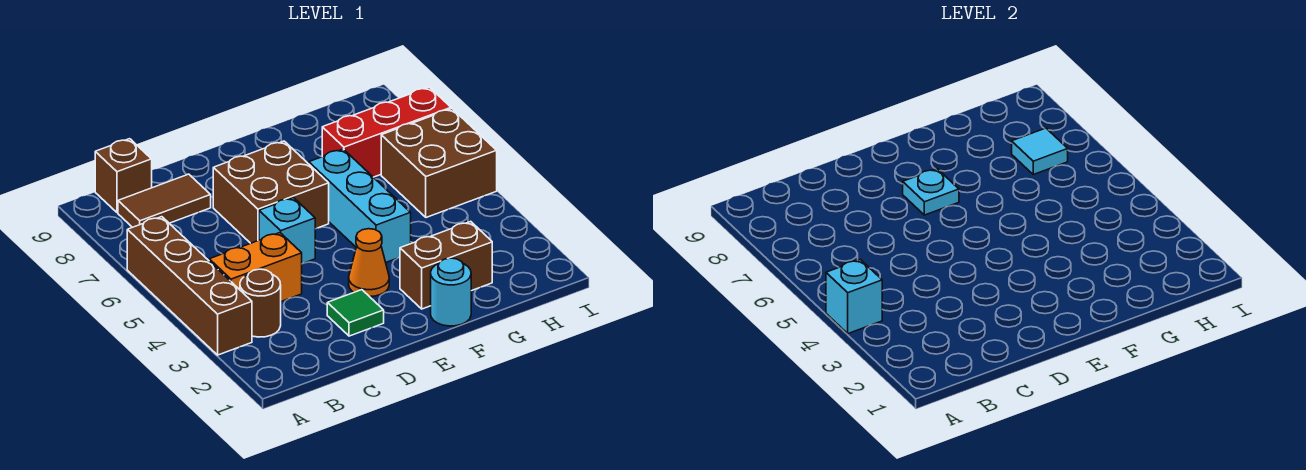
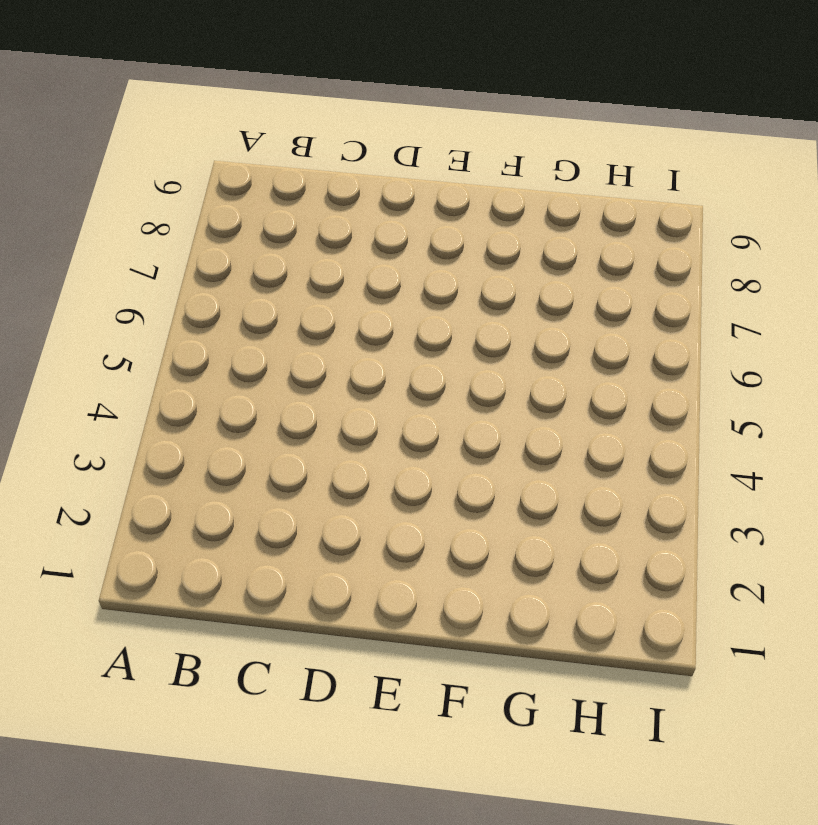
none -> brown brick A3:A6 level 1
none -> brown round brick B3 level 1
none -> orange brick B4:C4 level 1

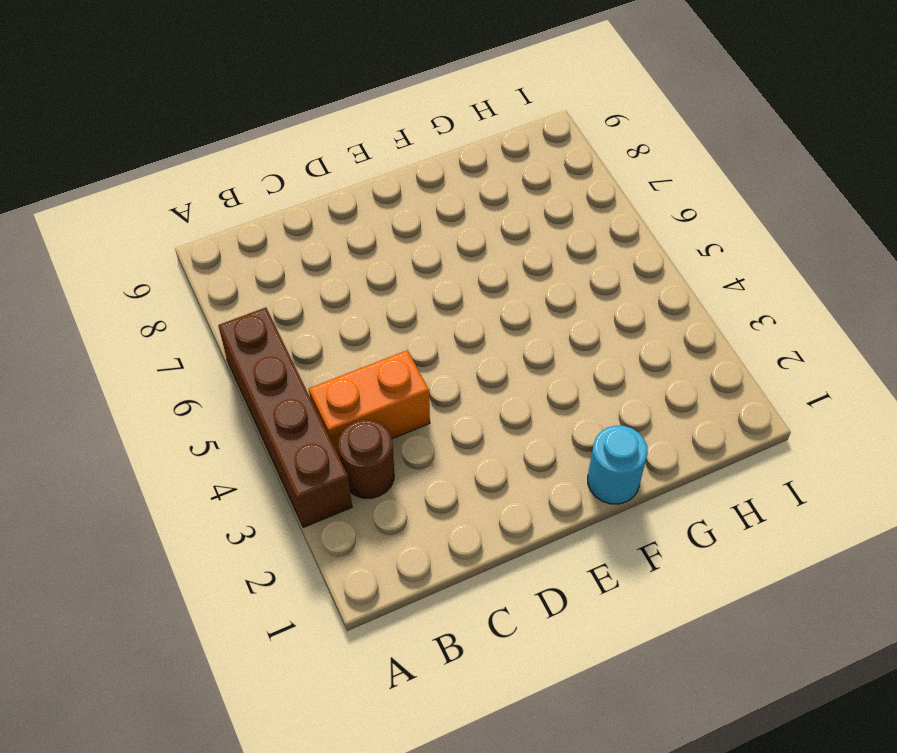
none -> brown tile B8:C8 level 1
none -> brown brick B9 level 1
none -> green tile D2 level 1

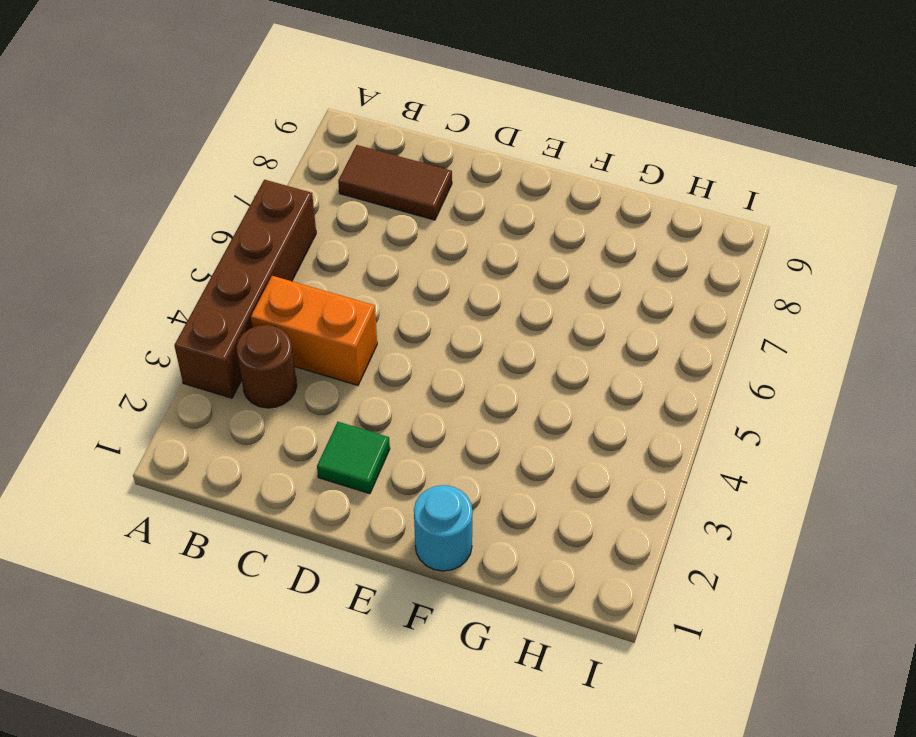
none -> brown brick B9 level 1
none -> cyan brick D5 level 1
none -> brown brick D6:E7 level 1

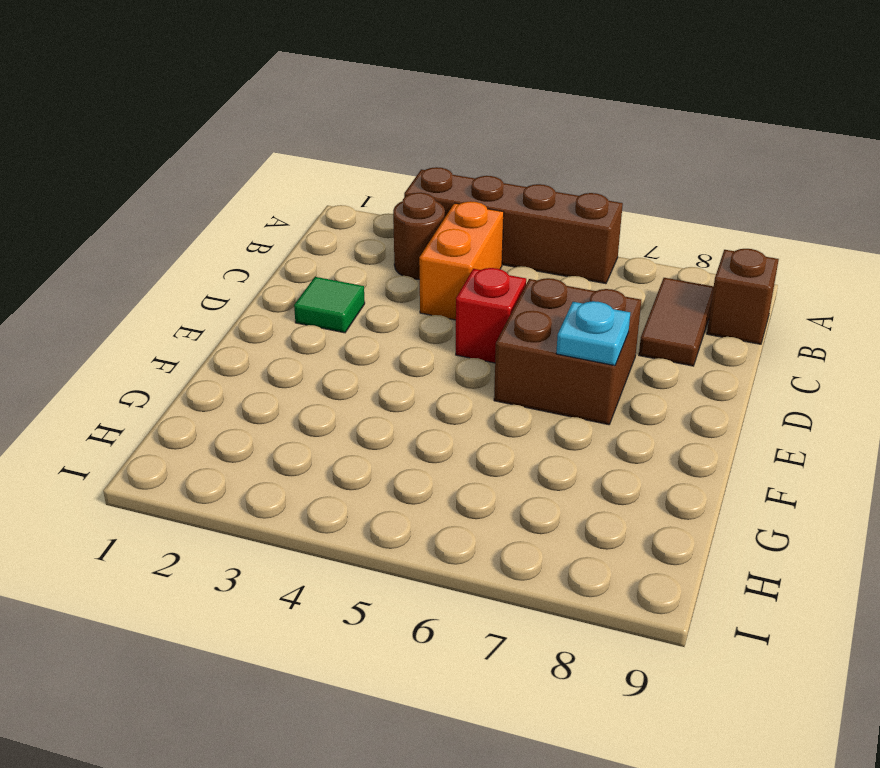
red brick D5 level 1 -> cyan brick D5 level 1
none -> orange cone E3 level 1
none -> cyan round brick F1 level 1
none -> brown brick F2:G2 level 1

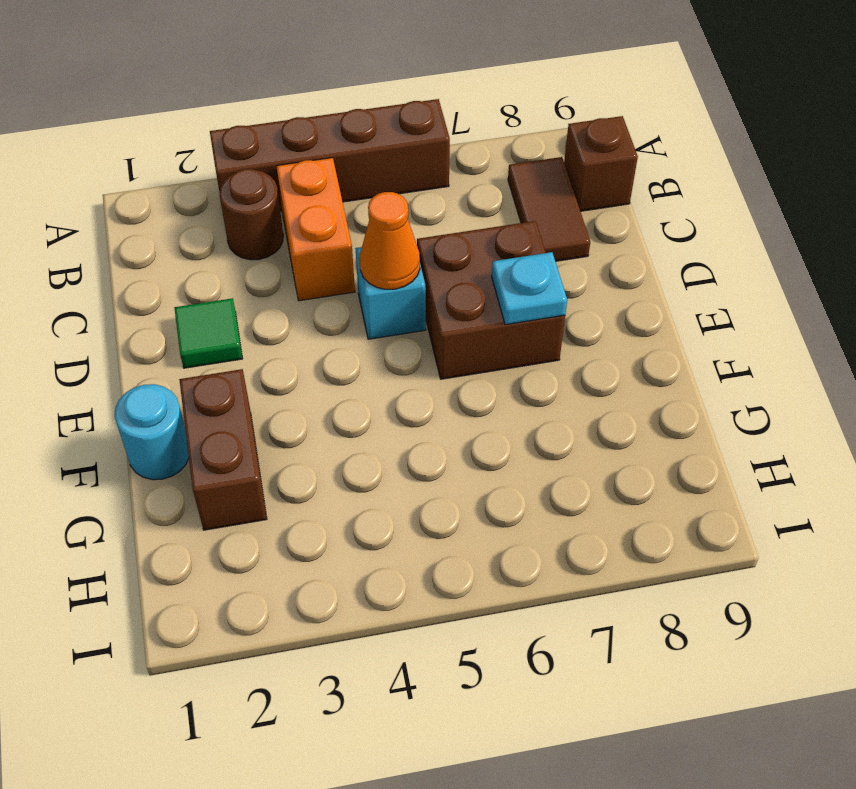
orange cone D5 level 2 -> orange cone E3 level 1
none -> cyan brick F4:F6 level 1
none -> red brick G7:I7 level 1
none -> brown brick H5:I6 level 1

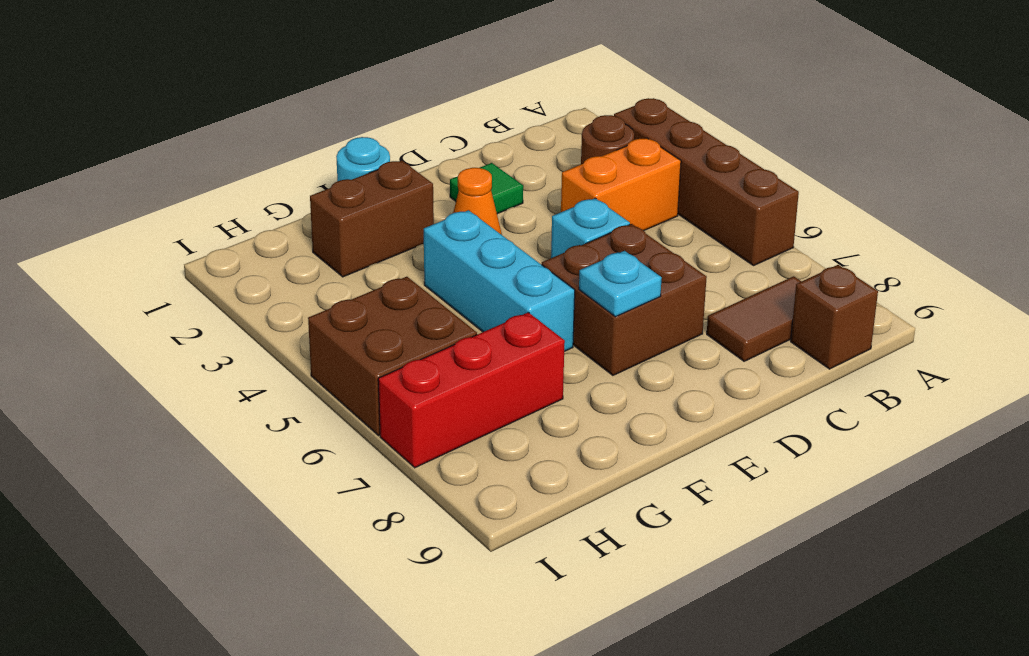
none -> cyan brick A4 level 2
none -> cyan tile H7 level 2

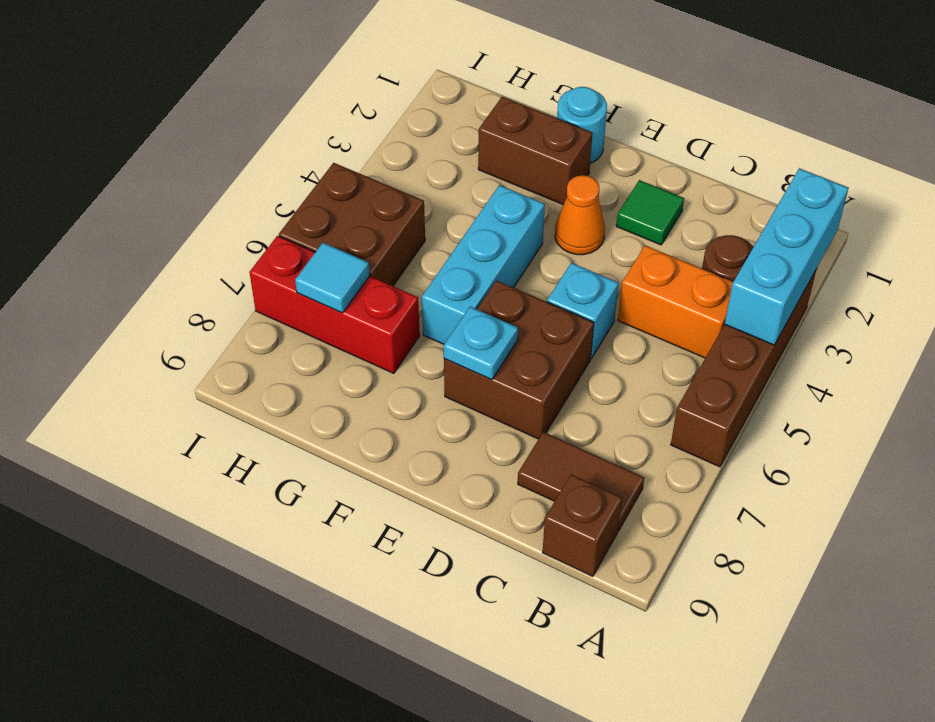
cyan brick A2:A4 level 2 -> cyan brick A4 level 2

